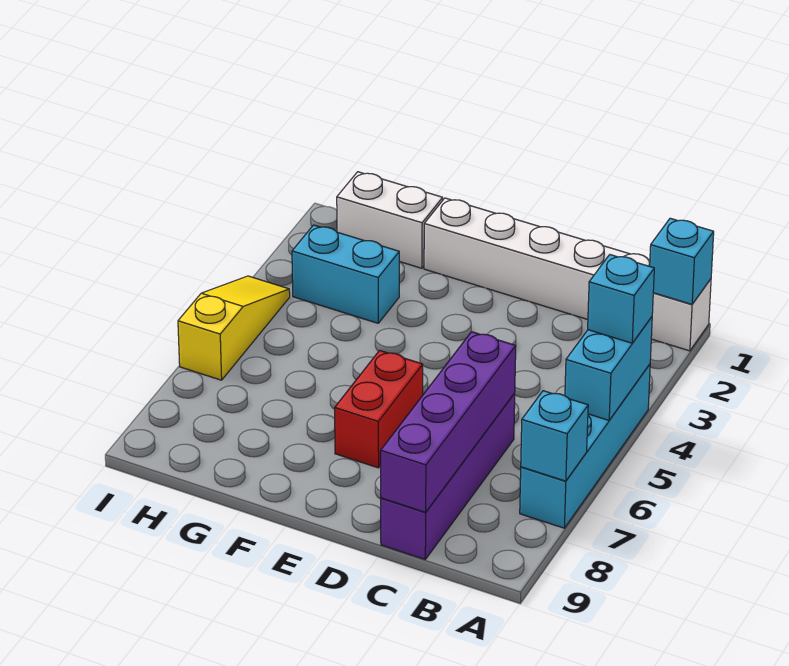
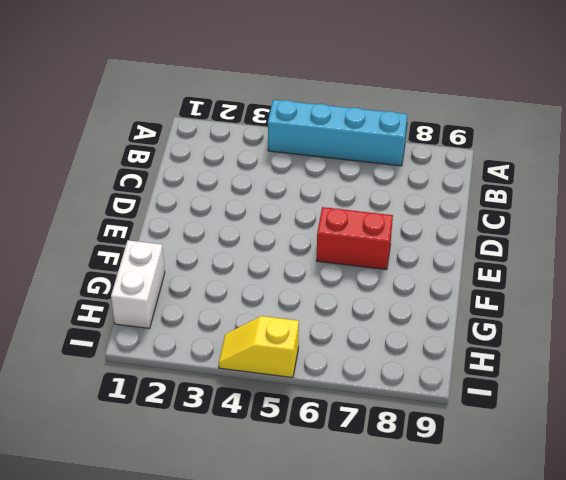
yellow slope I4:I5 level 1 top 5 -> yellow slope I4:I6 level 1 top 6
none -> white brick A1:F1 level 1
none -> purple brick C6:C9 level 1
none -> cyan brick G3:H3 level 1

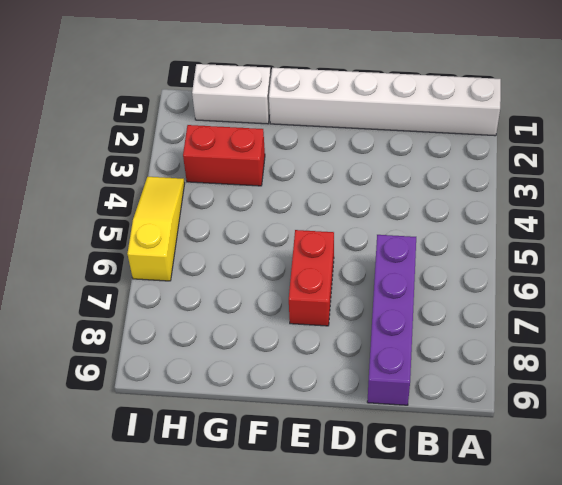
red brick G3:H3 level 1 -> cyan brick G3:H3 level 1
none -> cyan brick A4:A7 level 1
none -> cyan brick A1 level 2
none -> cyan brick A4:A5 level 2

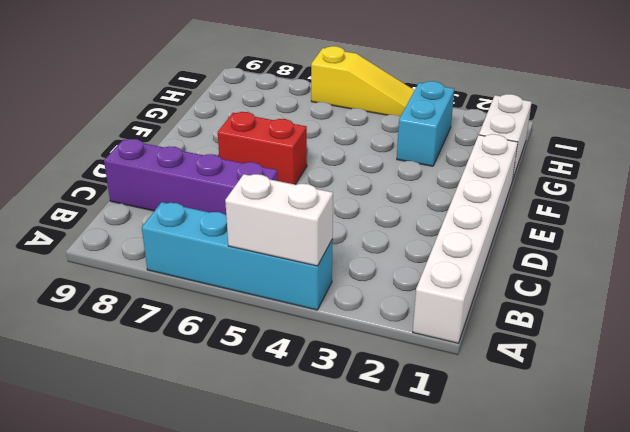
white brick A4:A5 level 2 -> cyan brick A4:A5 level 2
none -> cyan brick A1 level 2
none -> cyan brick A7 level 2
none -> purple brick C6:C9 level 2

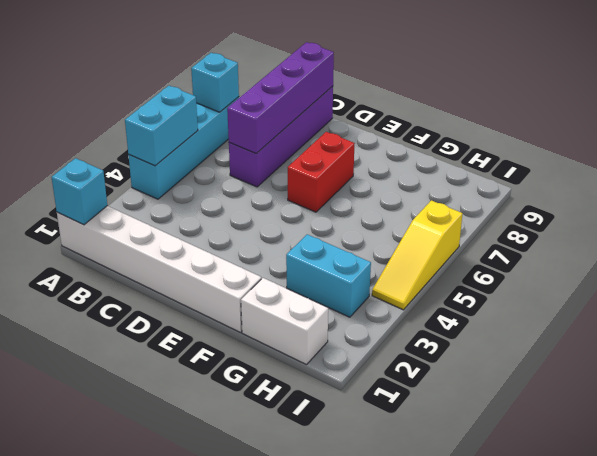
none -> cyan brick A4 level 3

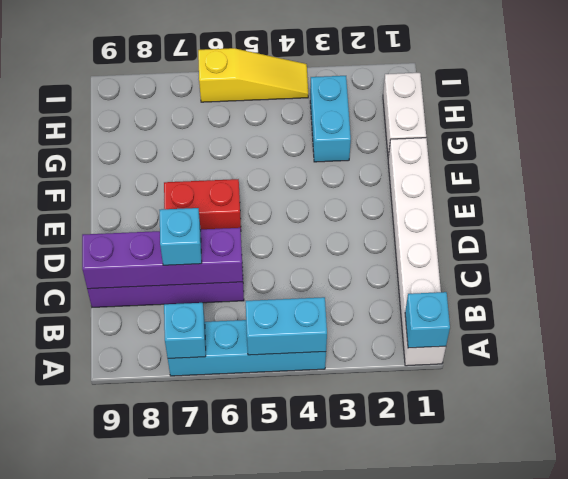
cyan brick C7 level 3 -> cyan brick A4 level 3

